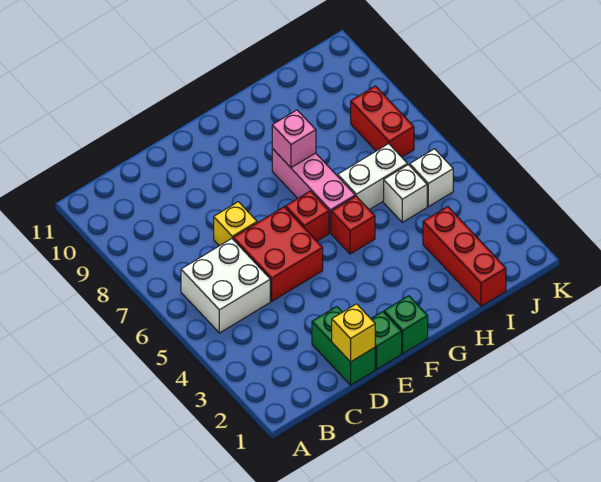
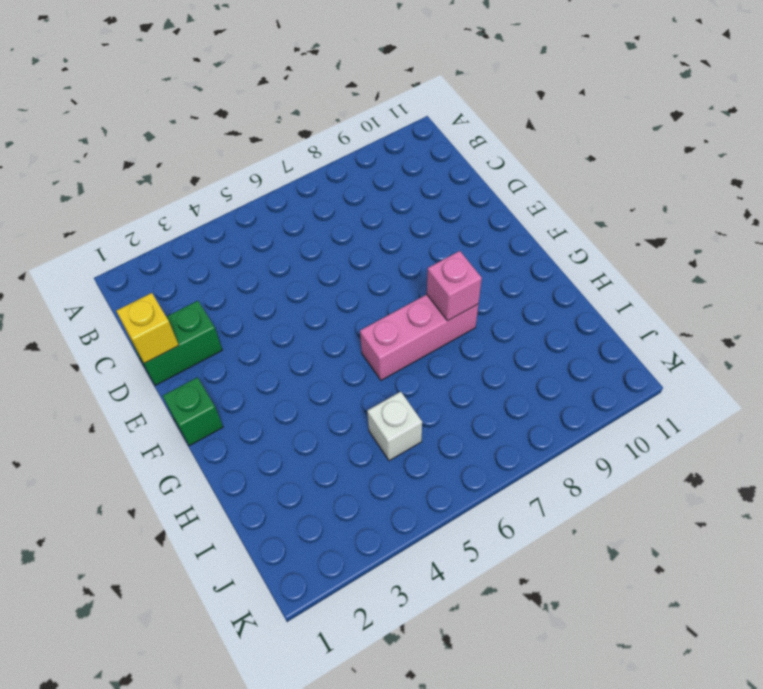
none -> white brick B5:C6 level 1
none -> red brick D5:E6 level 1
none -> yellow brick D7 level 1

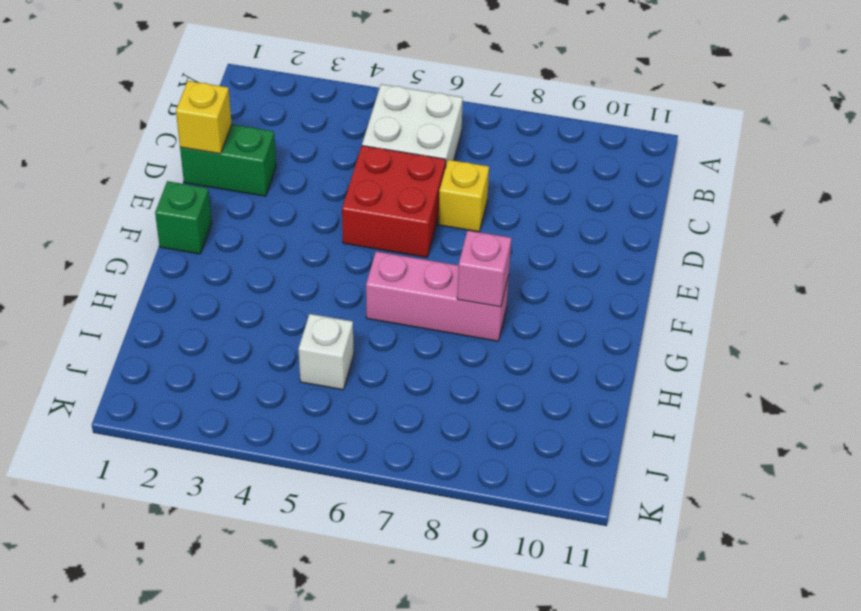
none -> green brick E1 level 1
none -> red brick F6 level 1
none -> red brick G5 level 1

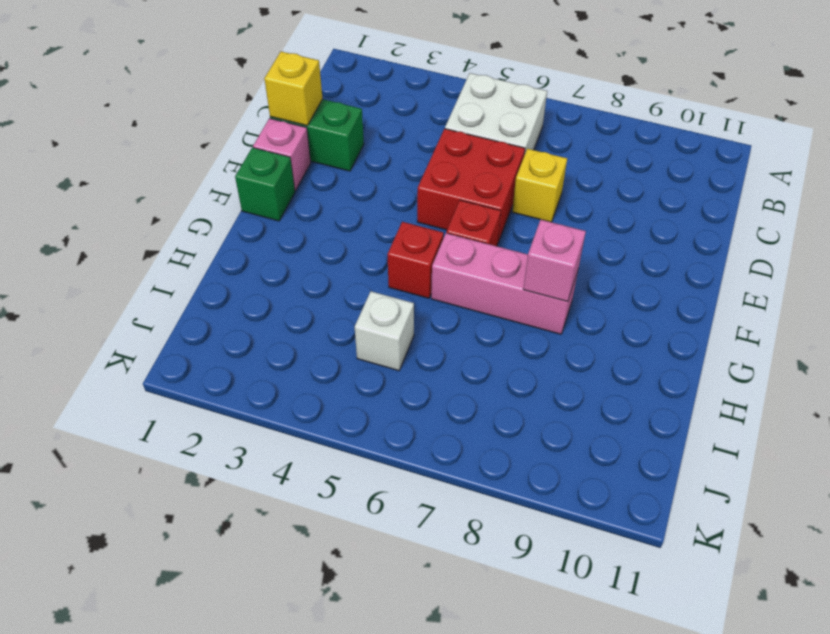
pink brick E1 level 1 -> green brick E1 level 1
none -> white brick H6:I6 level 1
none -> red brick I1:I3 level 1
none -> white brick J5 level 1

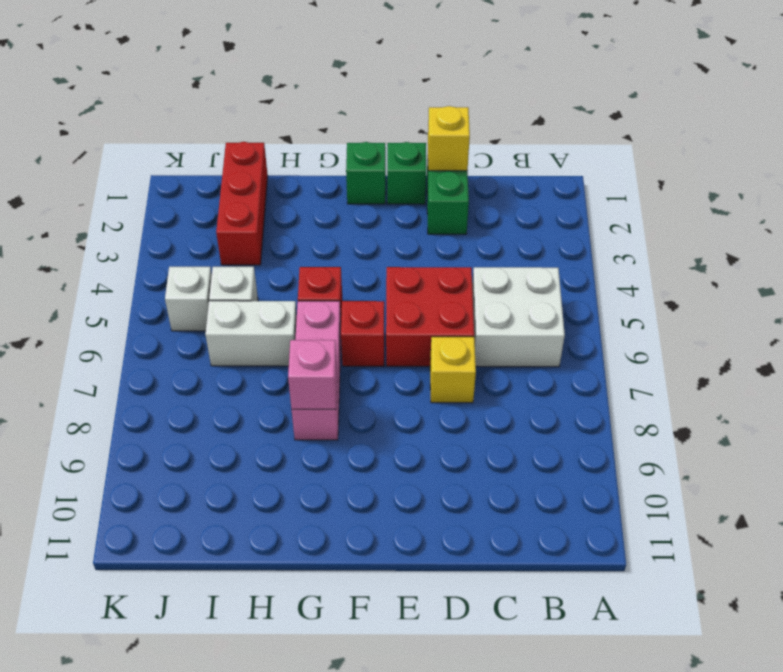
none -> red brick J7:J8 level 1

